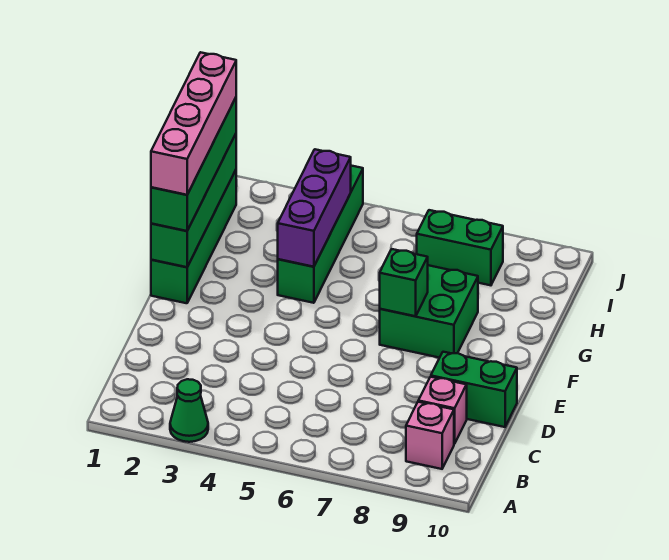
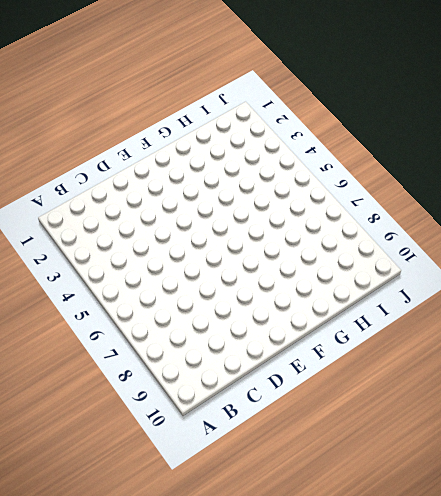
none -> green cone A3 level 1
none -> pink brick B9 level 1
none -> pink brick C9 level 1

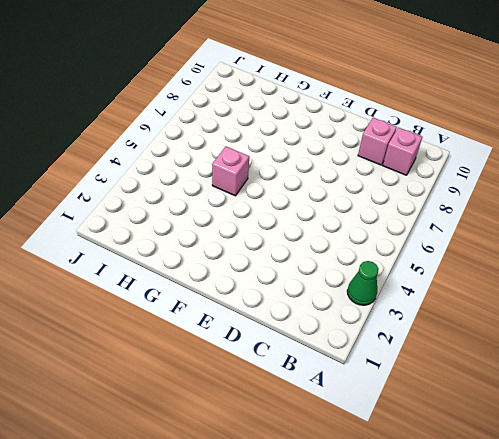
pink brick G5 level 1 -> none
none -> green brick D9:D10 level 1
none -> green brick F1:I1 level 1
none -> green brick F7:G8 level 1

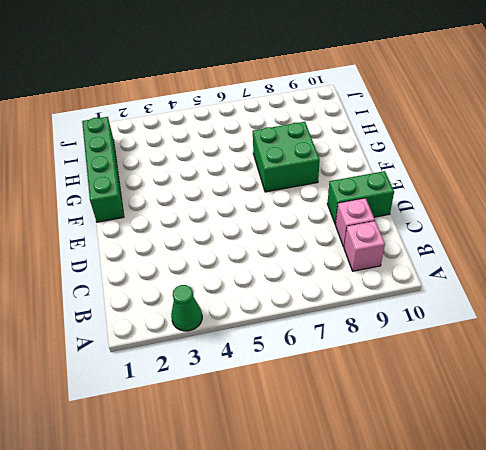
none -> green brick G4:J4 level 1
none -> green brick I7:I8 level 1
none -> green brick F1:I1 level 2

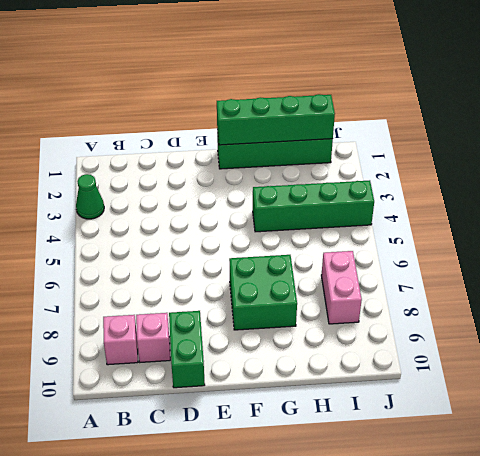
pink brick I7:I8 level 1 -> green brick I7:I8 level 1
none -> green brick F7 level 2
none -> purple brick G4:I4 level 2
none -> green brick F1:I1 level 3

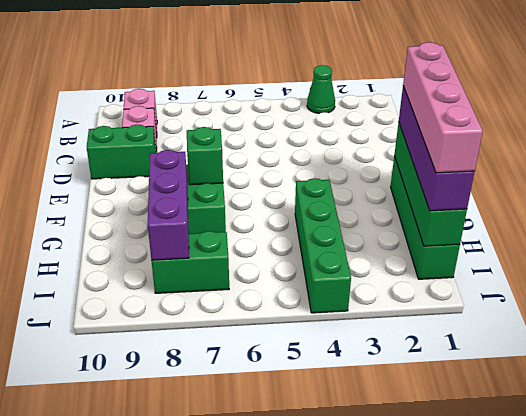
purple brick F1:I1 level 3 -> green brick F1:I1 level 3
purple brick G8:I8 level 2 -> purple brick G4:I4 level 2

